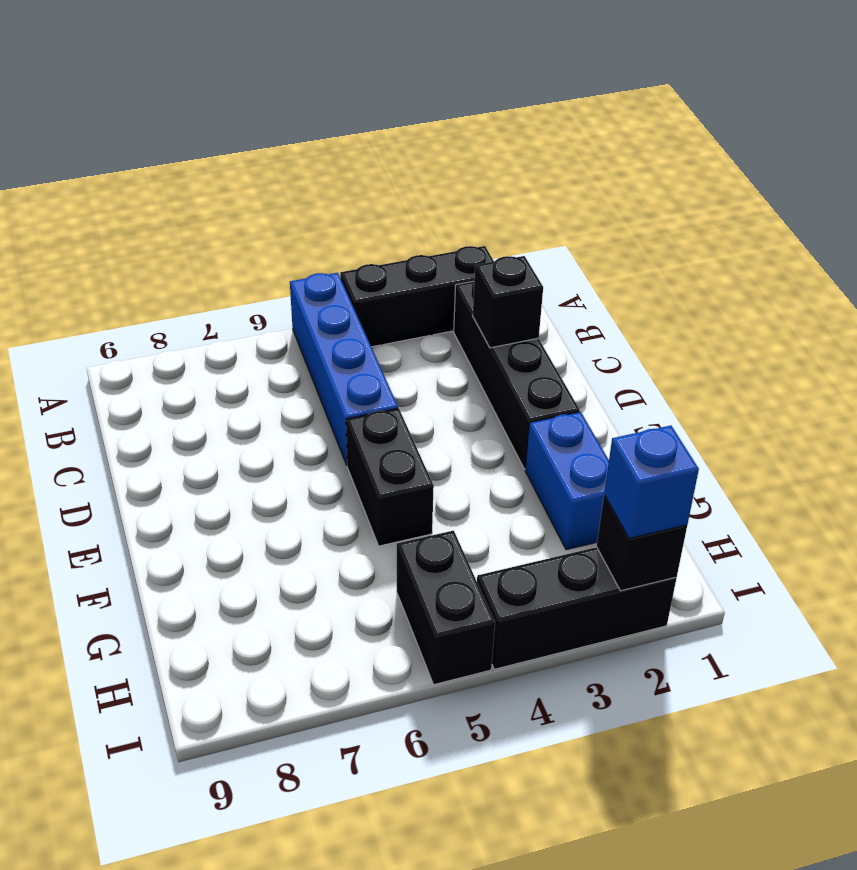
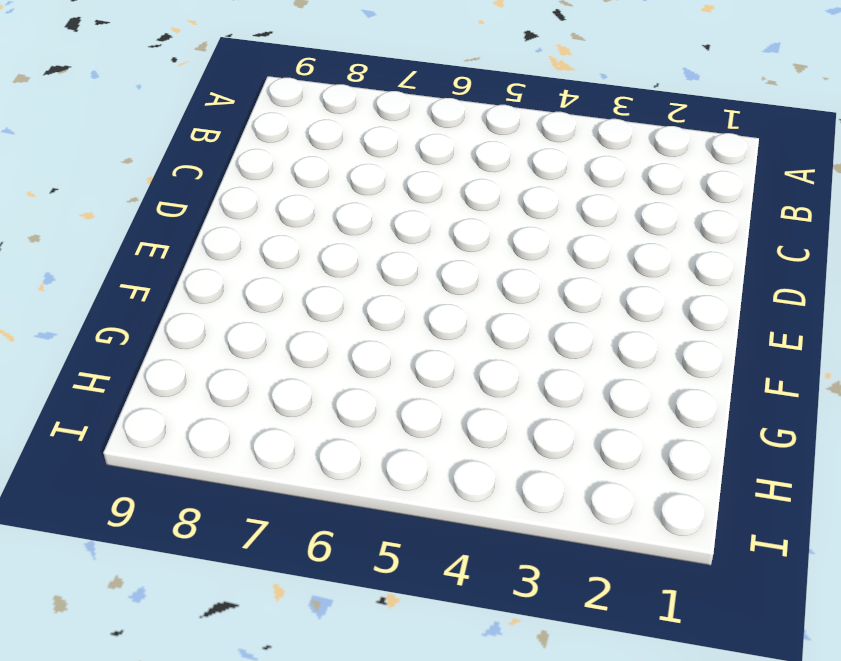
none -> black brick A2:A4 level 1
none -> blue brick A5:D5 level 1

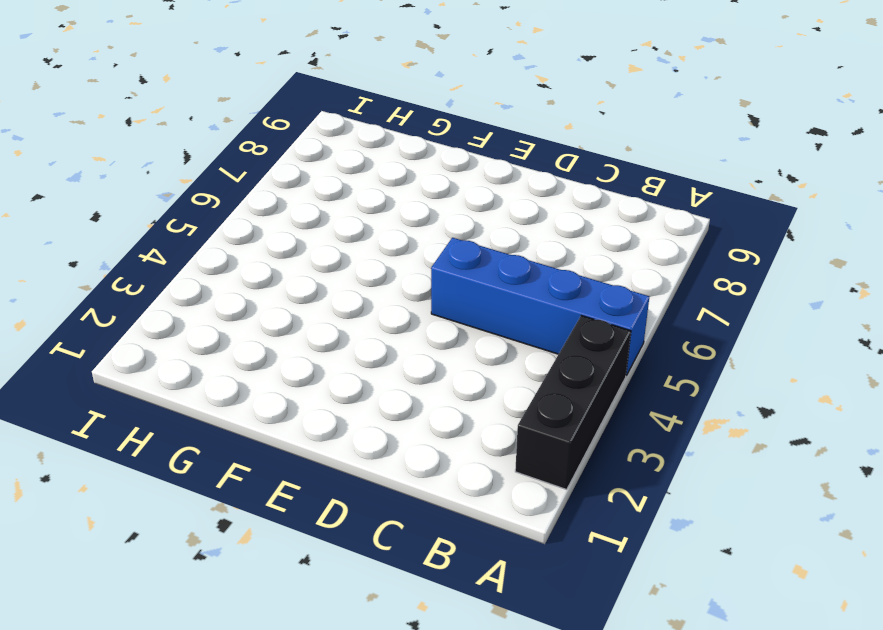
none -> black brick B2:E2 level 1
none -> black brick E5:F5 level 1

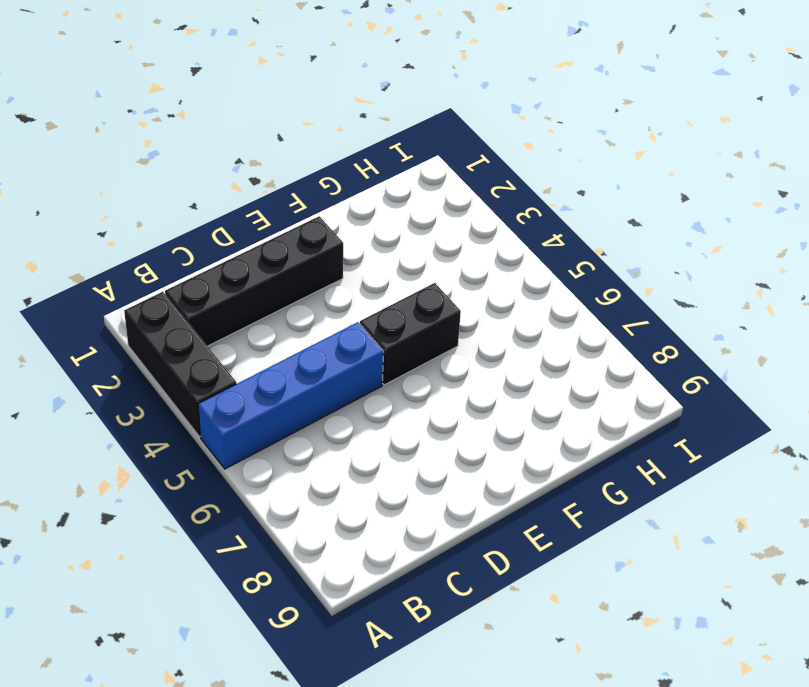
none -> blue brick F2:G2 level 1
none -> black brick H5:I5 level 1

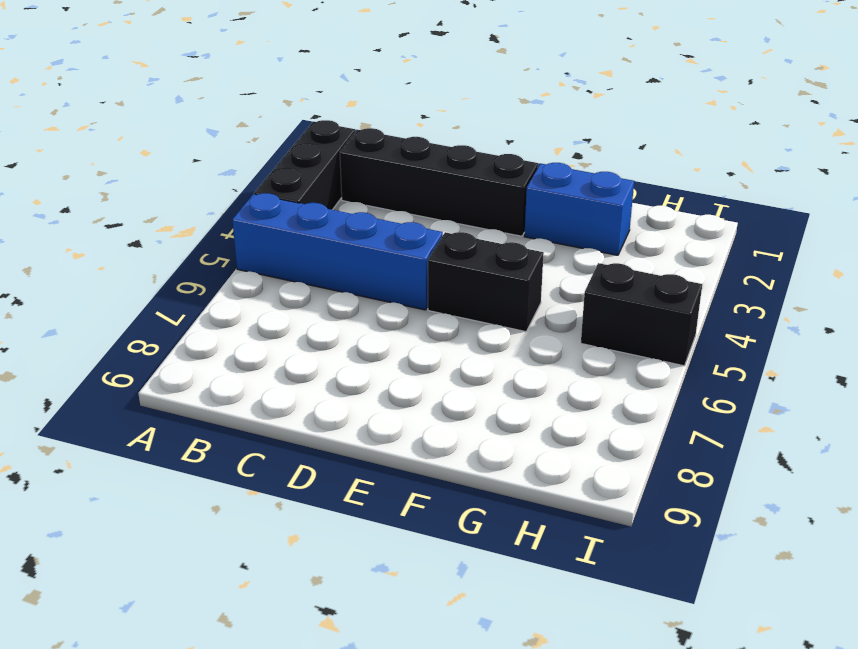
none -> black brick I2:I4 level 1
none -> black brick C2 level 2

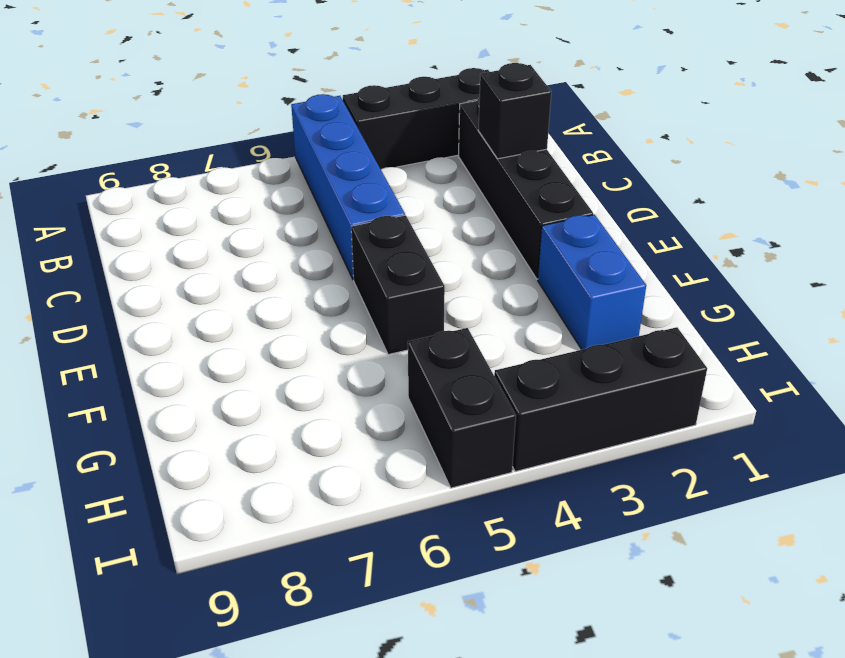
none -> black brick I2 level 2
none -> blue brick I2 level 3

